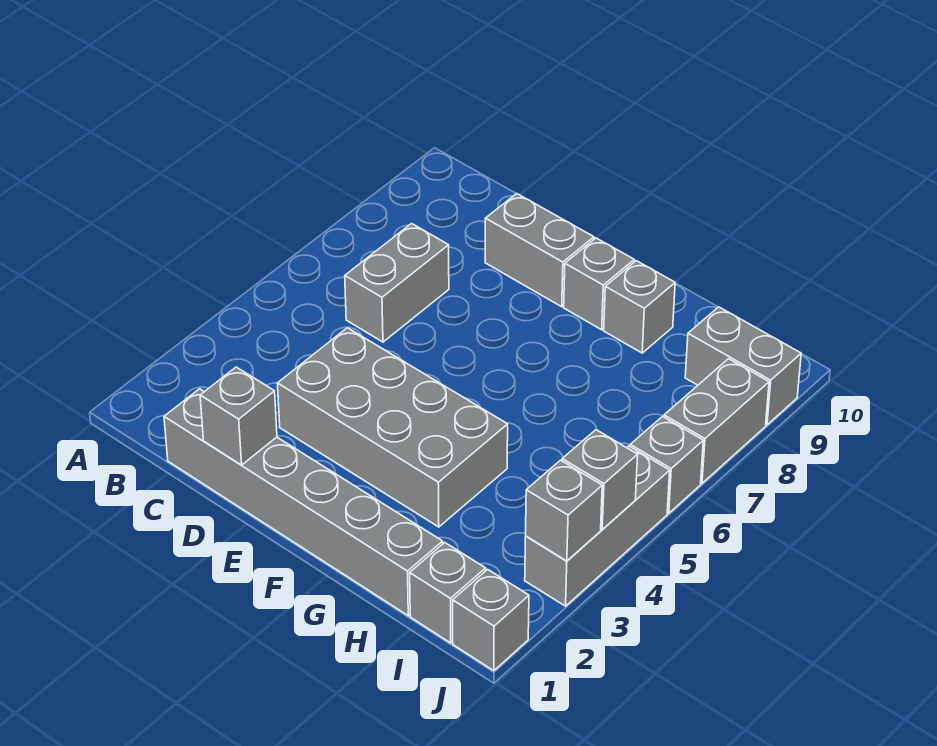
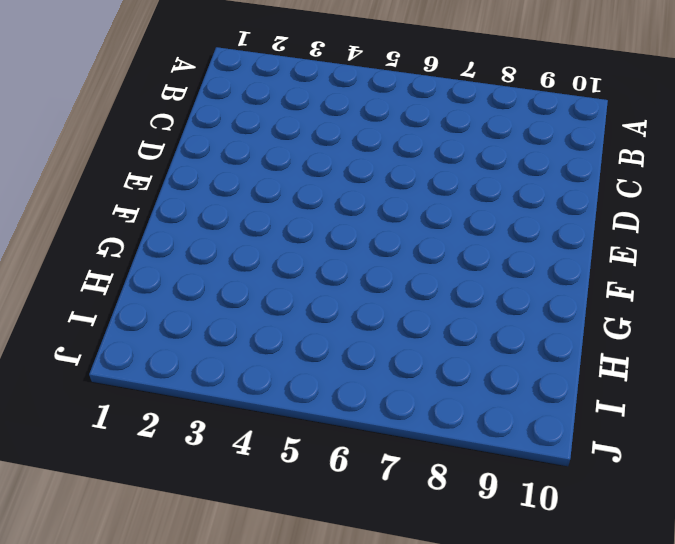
none -> grey brick C1:H1 level 1
none -> grey brick C6:C7 level 1
none -> grey brick D3:G4 level 1

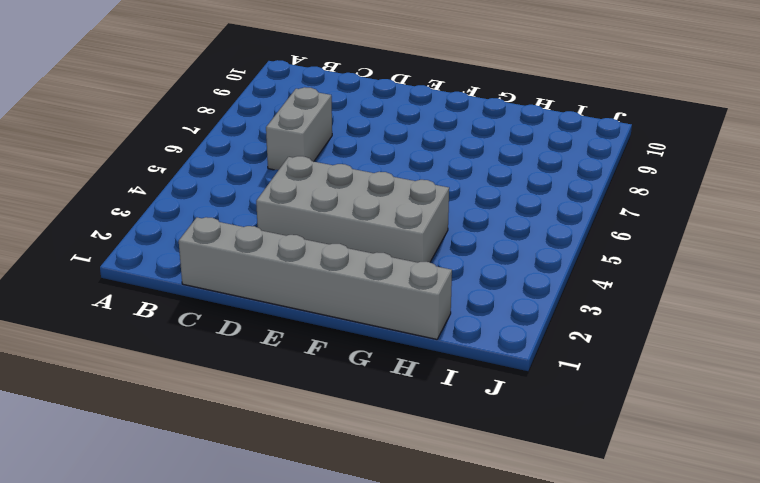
none -> grey brick D9:E9 level 1
none -> grey brick F9 level 1
none -> grey brick G9 level 1

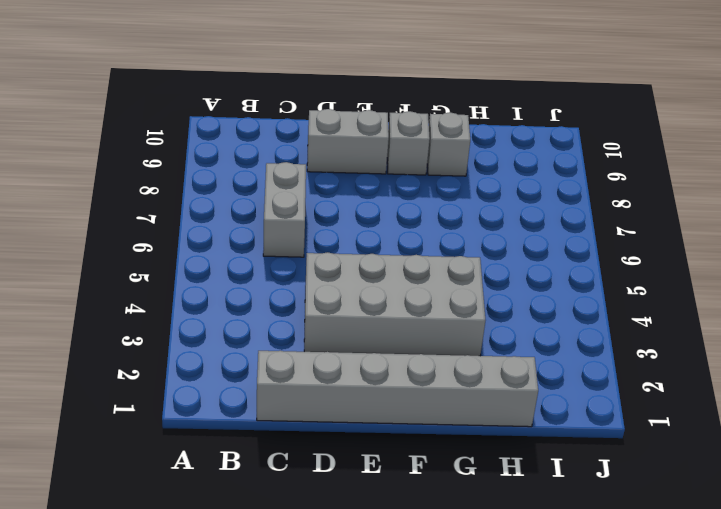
none -> grey brick I1 level 1
none -> grey brick I9:J9 level 1
none -> grey brick J1 level 1

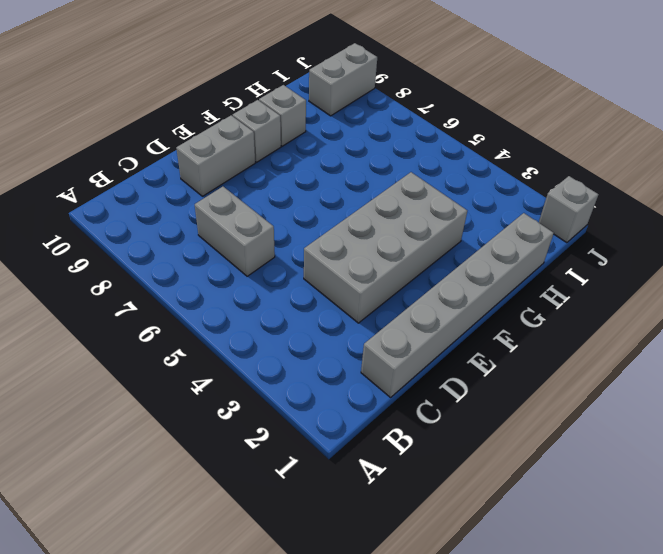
none -> grey brick I1 level 1
none -> grey brick J3:J5 level 1
none -> grey brick J6 level 1

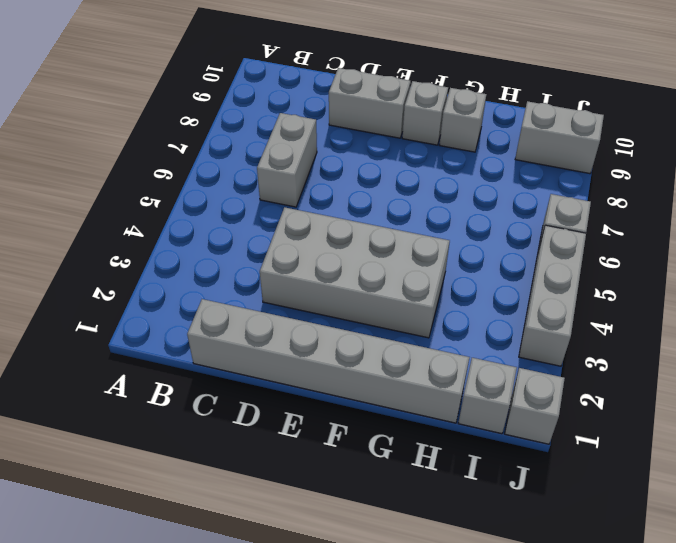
none -> grey brick J7:J8 level 1
none -> grey brick D1 level 2
none -> grey brick J3 level 2

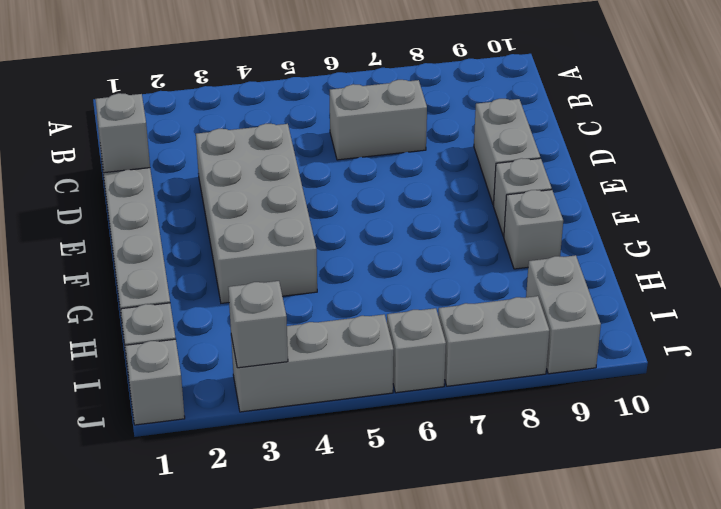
none -> grey brick J4 level 2

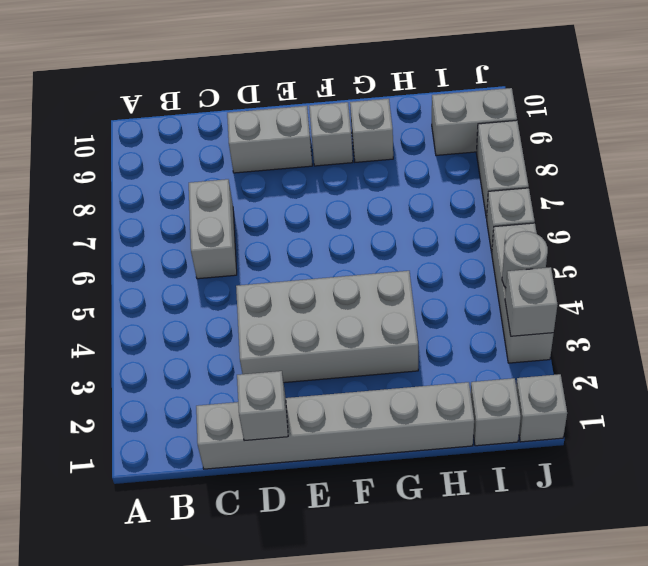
grey round brick J4 level 2 -> grey brick J4 level 2

